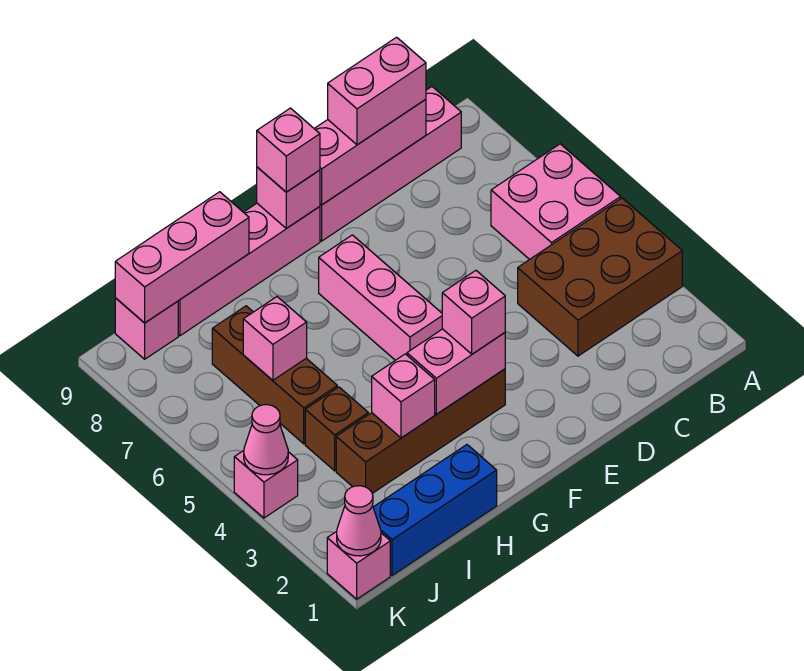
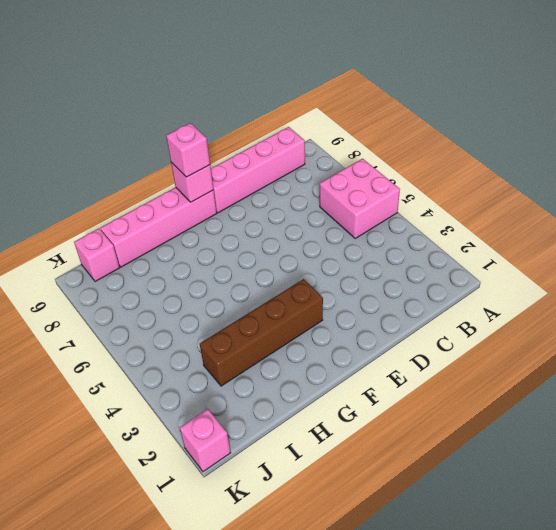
none -> brown brick A3:C4 level 1
none -> pink brick F5:F7 level 1
none -> blue brick H1:J1 level 1

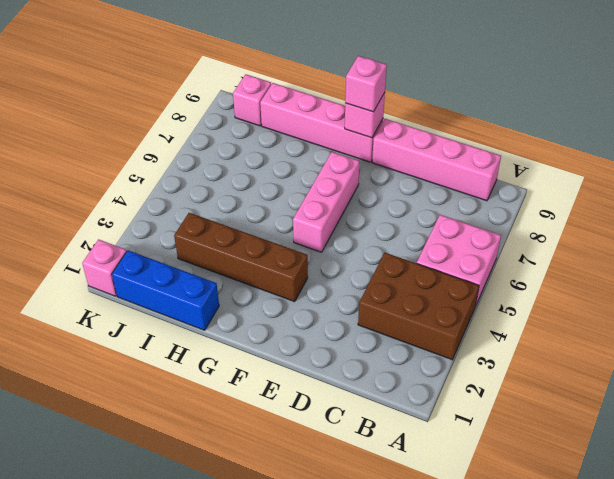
none -> brown brick I4 level 1
none -> brown brick I5:I7 level 1
none -> pink brick K4 level 1

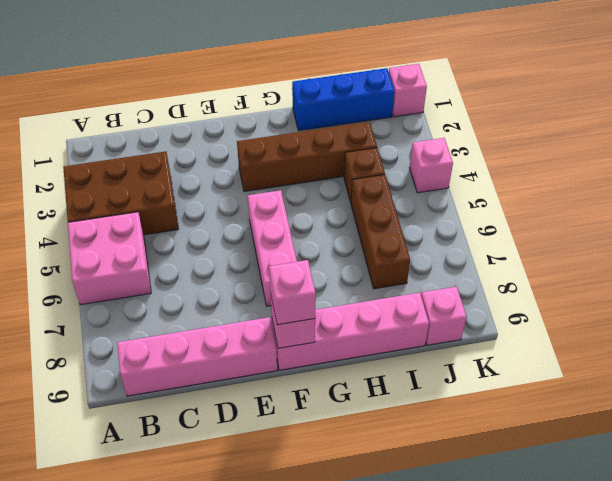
none -> pink brick C9:E9 level 2
none -> pink brick F3:G3 level 2
none -> pink brick H3 level 2

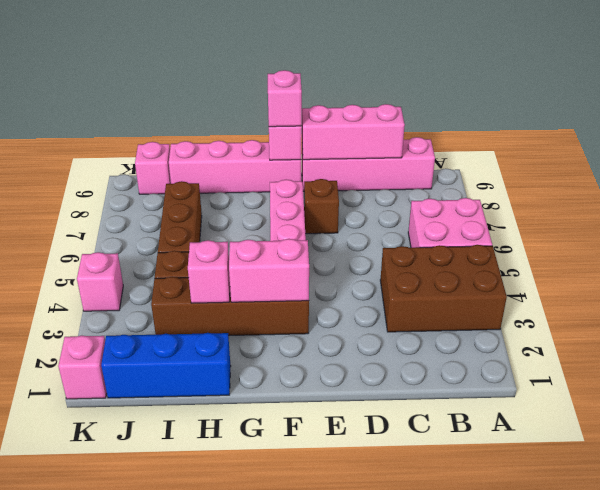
brown brick E7 level 1 -> none
none -> pink brick H9:J9 level 2
none -> pink brick I6 level 2
none -> pink cone K1 level 2

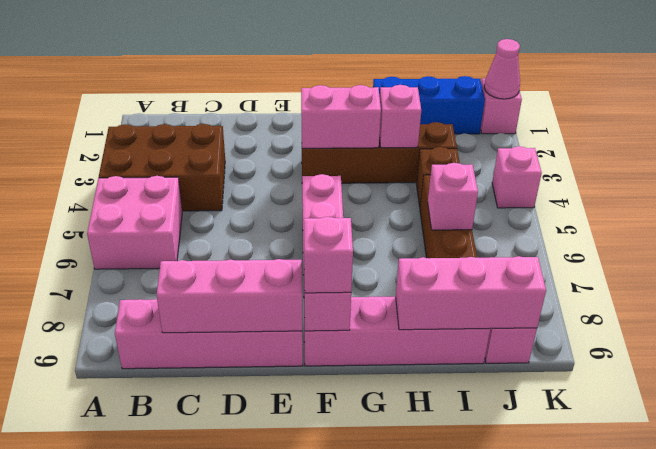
none -> pink cone K4 level 2
none -> pink brick C9:D9 level 3
none -> pink brick F3 level 3

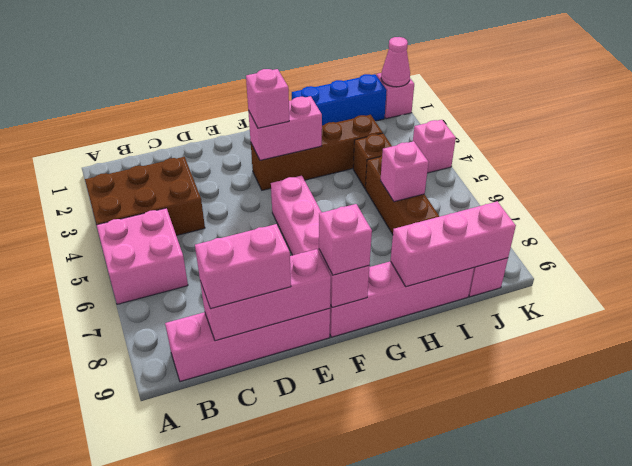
none -> pink brick H3 level 2
none -> pink cone K4 level 2

